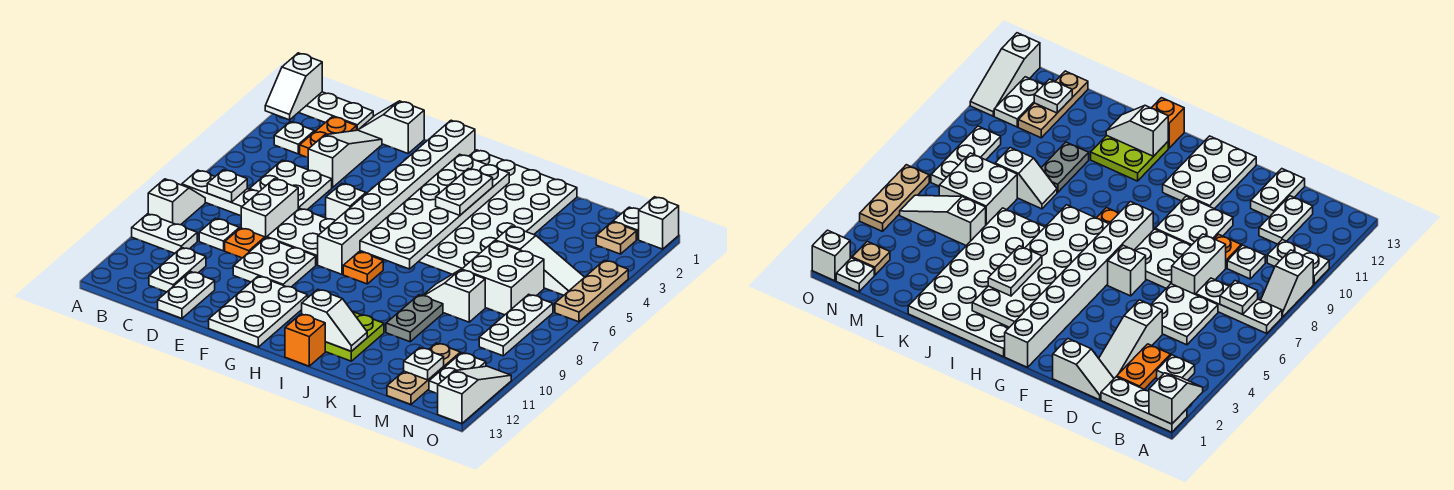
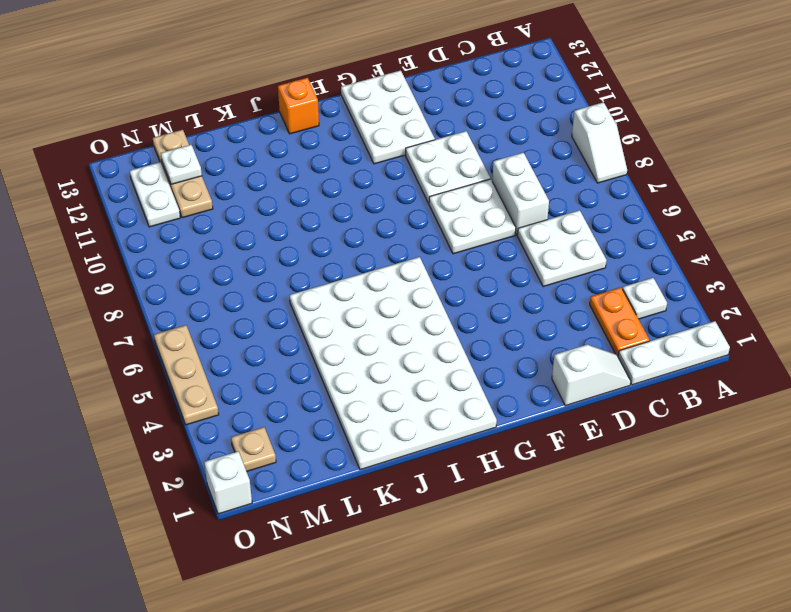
none -> white plate A7:C7 level 1
none -> white plate A10:B10 level 1
none -> white plate C9 level 1
none -> white plate C11:C12 level 1

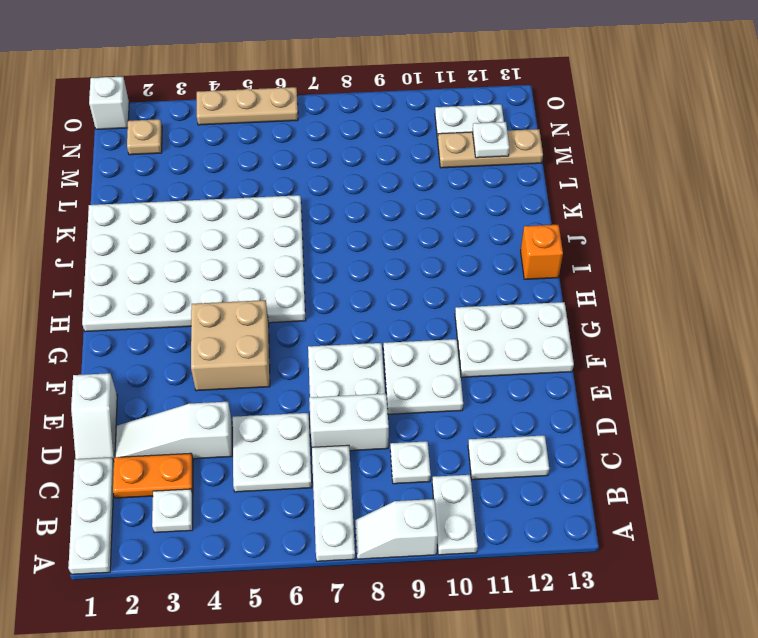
tan brick F4:G5 level 1 -> white brick G1:G8 level 1
none -> orange plate D9 level 1
none -> white plate D12:D13 level 1
none -> white brick F6 level 1
none -> orange plate H8 level 1

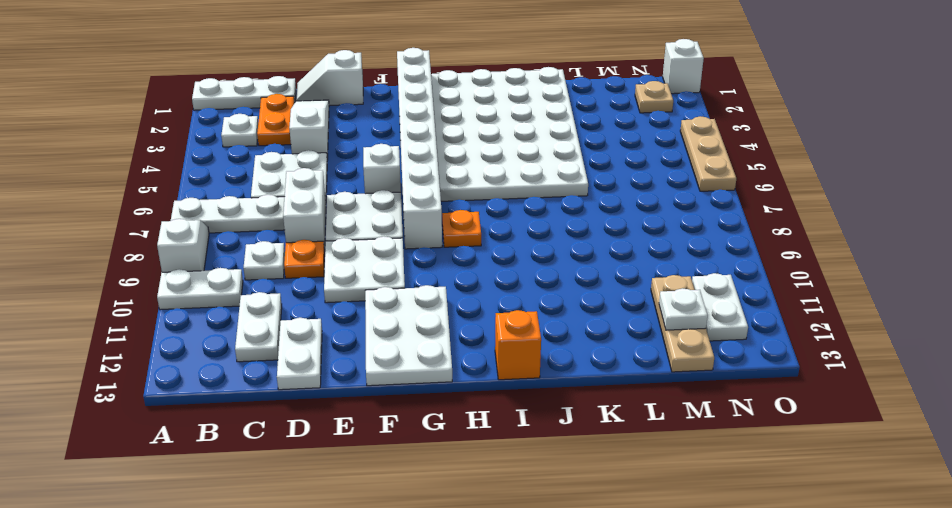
none -> lime plate I11:J12 level 1
none -> white slope K8:L8 level 1 top L
none -> grey plate K9:K10 level 1
none -> white slope L5:N5 level 1 top L

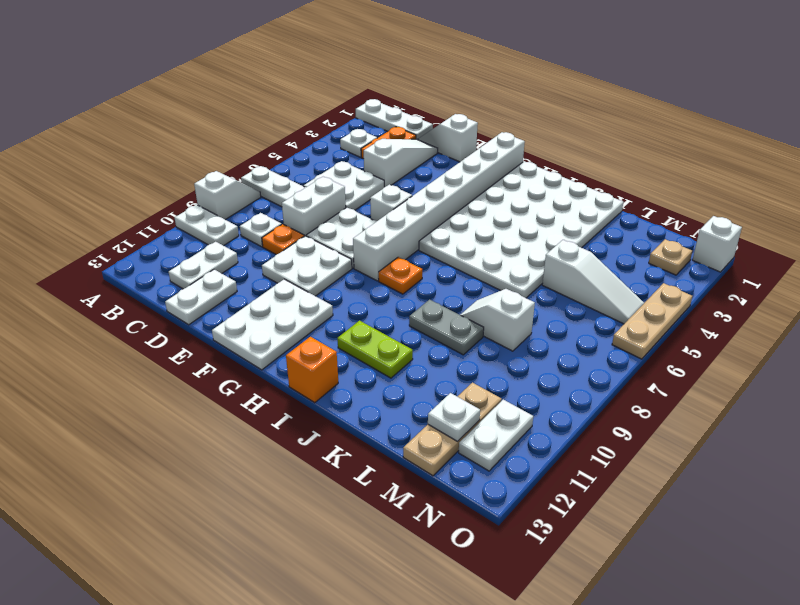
lime plate I11:J11 level 1 -> lime plate I11:J12 level 1
grey plate J9:K9 level 1 -> grey plate K9:K10 level 1
none -> white brick L6:M7 level 1
none -> white plate N1 level 1
none -> white plate N7:N9 level 1
none -> white slope O11:O13 level 1 top 13

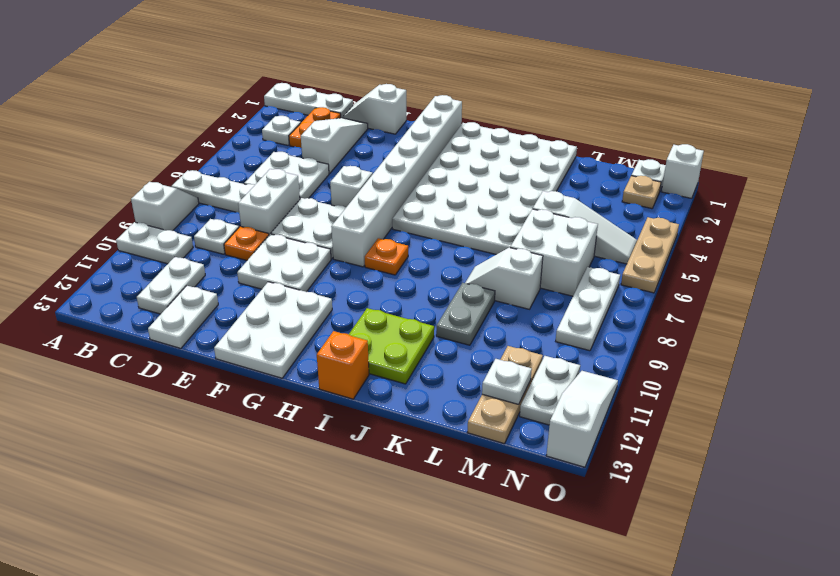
none -> white slope A1:A2 level 2 top 1
none -> white plate B7 level 2
none -> white plate H2:I7 level 2
none -> white slope I12:J12 level 2 top I

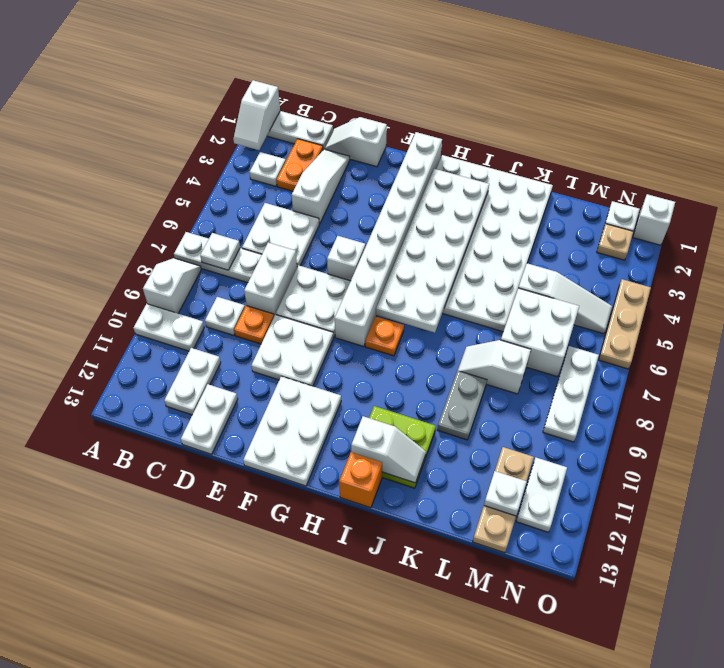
none -> white slope O11:O13 level 1 top 13
none -> white plate I3:I4 level 3

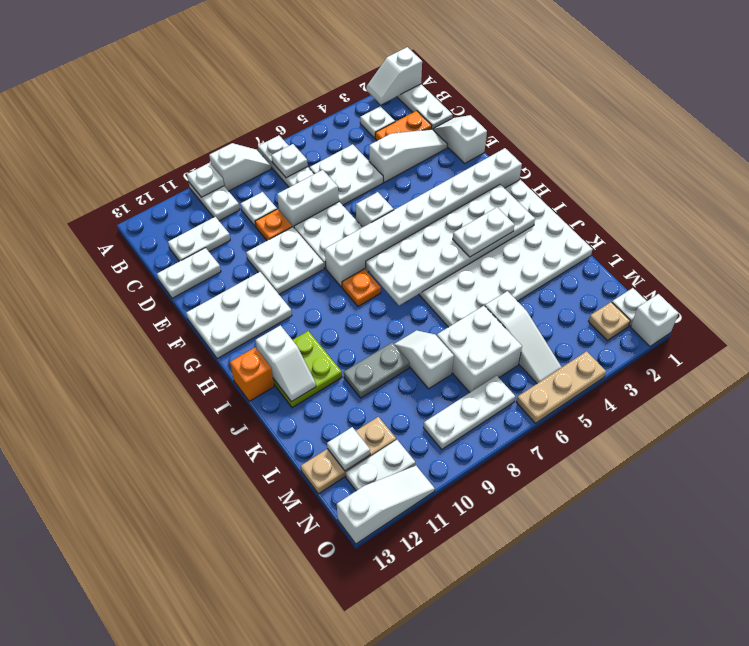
white plate A10 level 2 -> none

